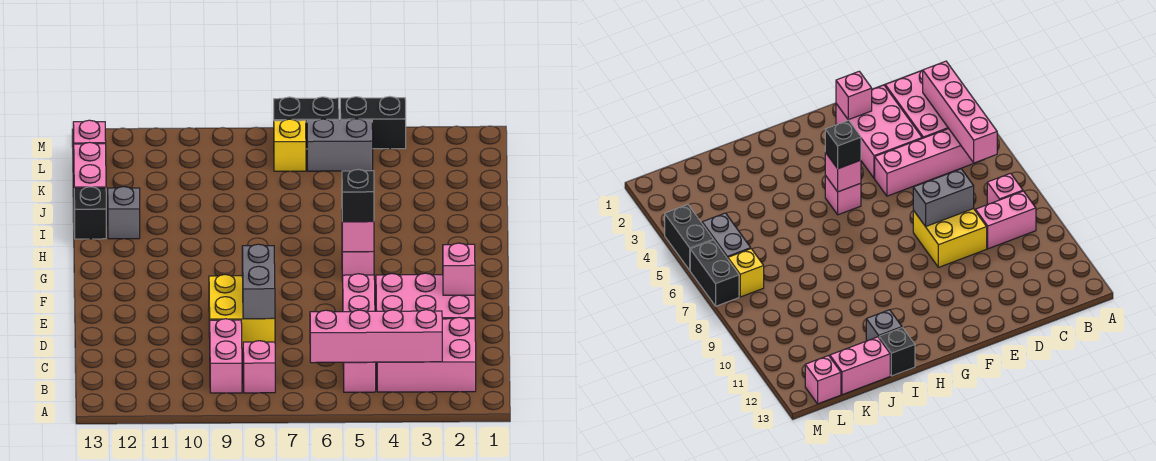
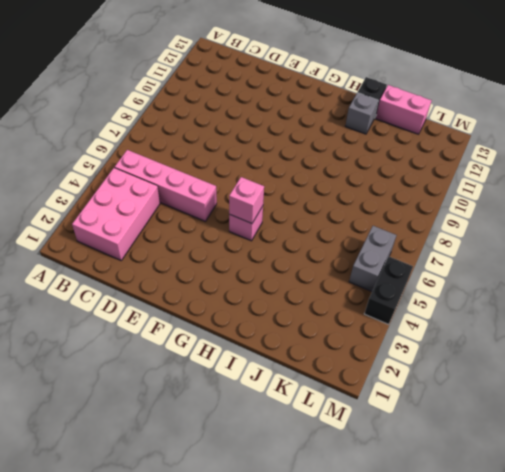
none -> pink brick B8 level 1
none -> pink brick B9:C9 level 1
none -> pink brick D2:E4 level 1

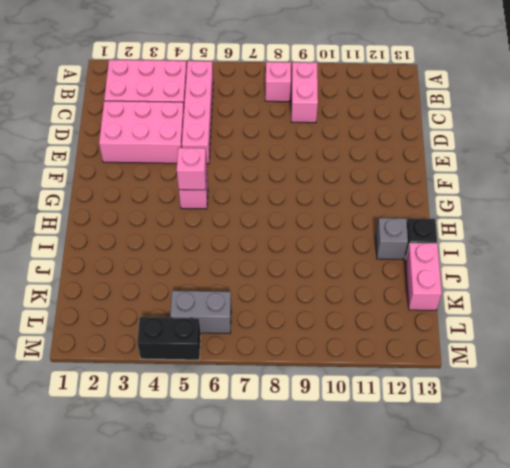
none -> yellow brick D8:E9 level 1
none -> yellow brick L7 level 1
none -> pink brick L13 level 1

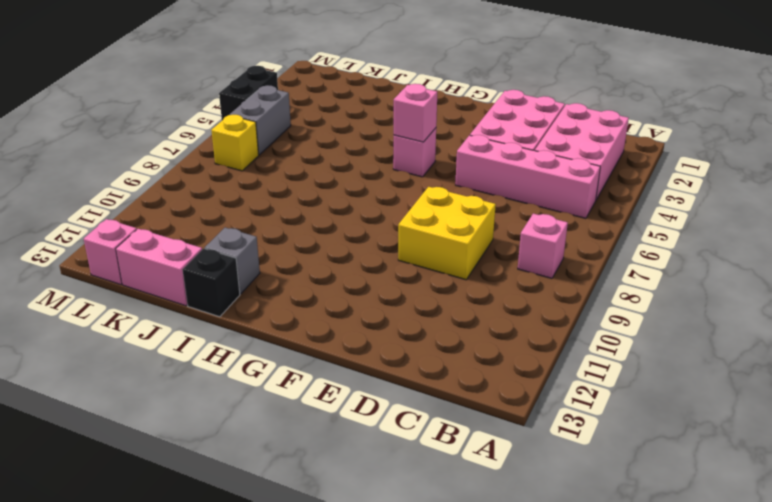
none -> pink brick B9:C9 level 1
none -> black brick M6:M7 level 1
none -> pink brick B3:B6 level 2

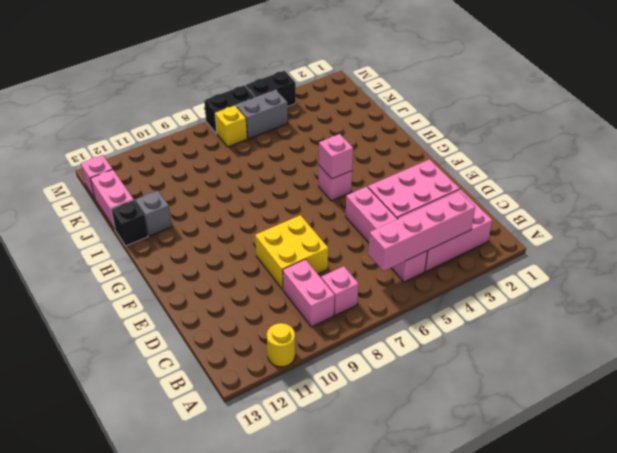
yellow round brick A11 level 1 -> none
none -> grey brick D8:E8 level 2
none -> pink brick E2 level 2
none -> black brick G5 level 3

